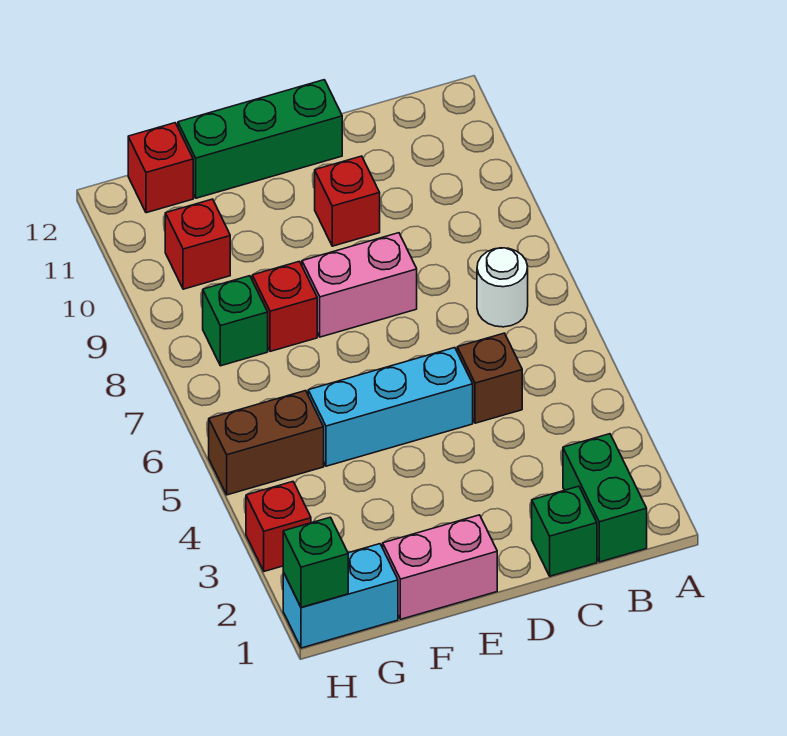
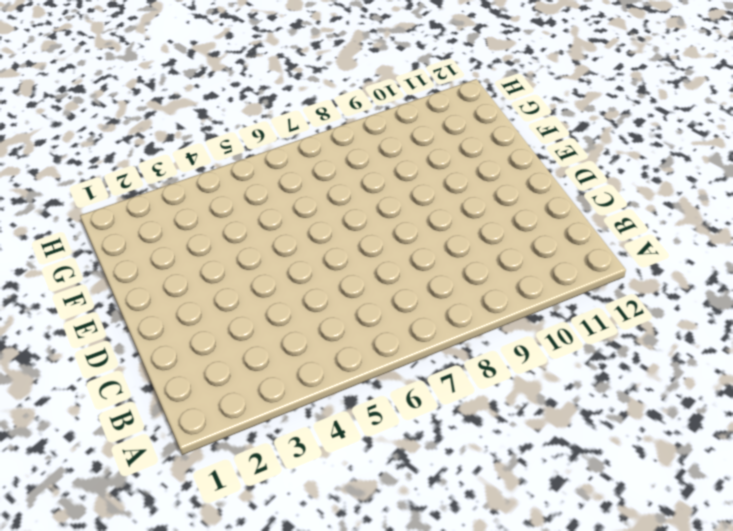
none -> green brick B1:B2 level 1
none -> white round brick B7 level 1
none -> green brick C1 level 1

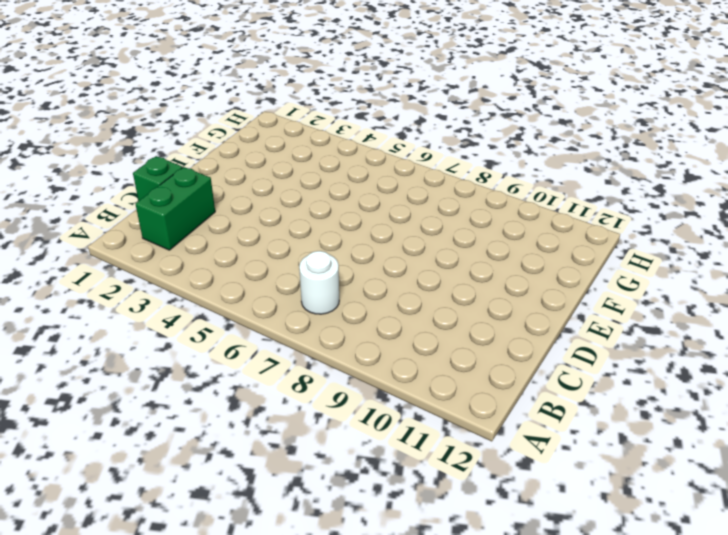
green brick B2:C2 level 1 -> green brick B1:B2 level 1
none -> brown brick C5 level 1
none -> cyan brick D5:F5 level 1
none -> pink brick D8:E8 level 1

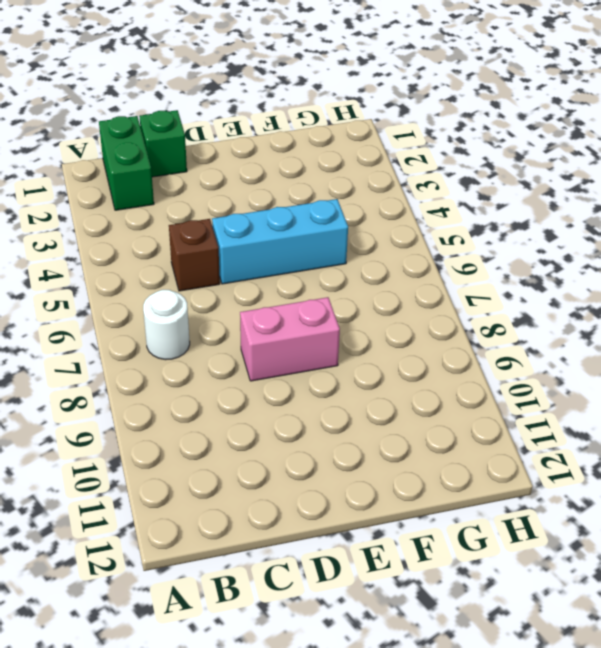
none -> red brick D10 level 1
none -> green brick D12:F12 level 1
none -> pink brick E1:F1 level 1

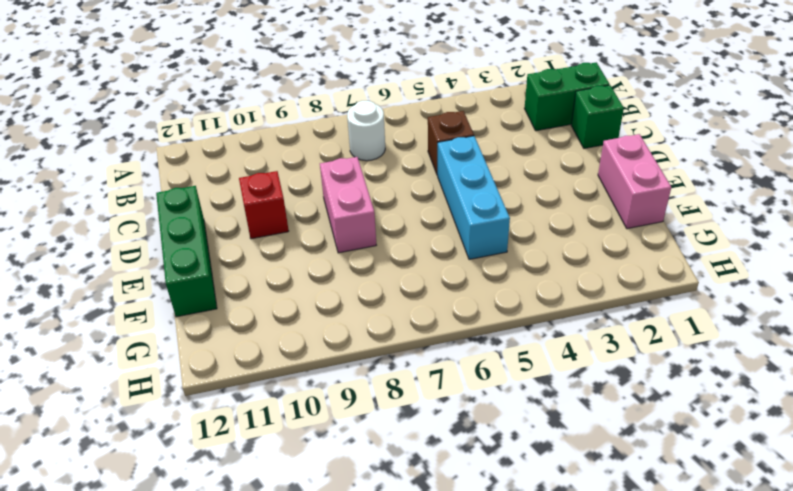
none -> red brick F8 level 1
none -> cyan brick G1:H1 level 1
none -> brown brick G5:H5 level 1

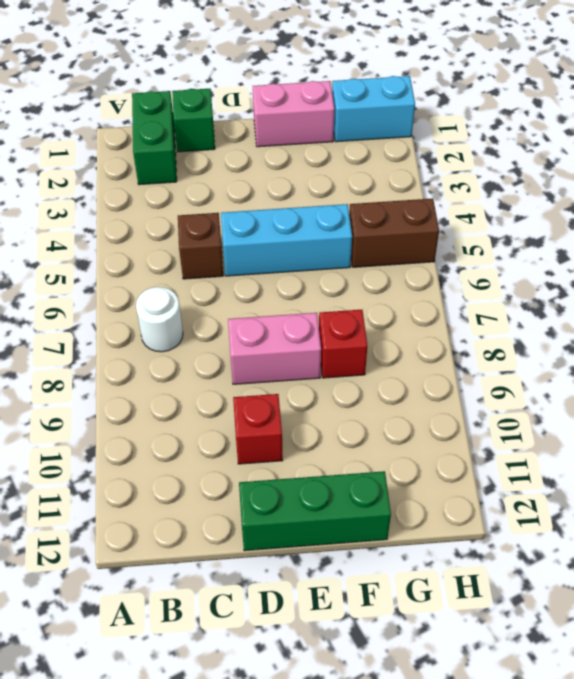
none -> green brick G8 level 1
none -> red brick G10 level 1
none -> red brick G12 level 1

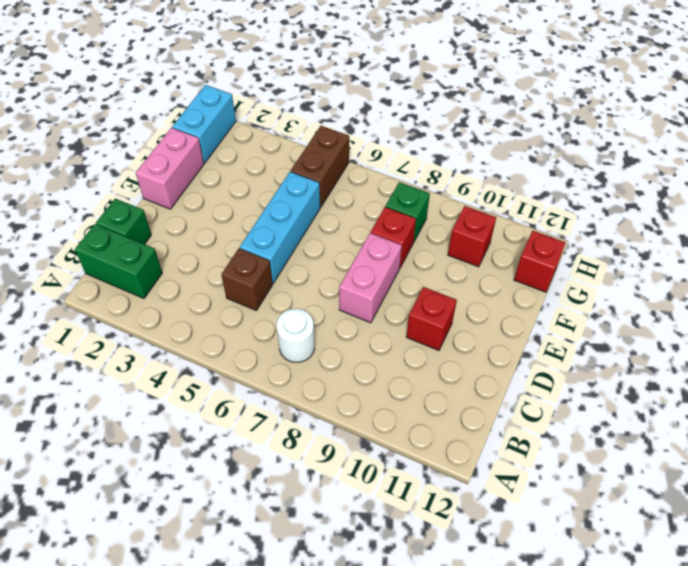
none -> green brick D12:F12 level 1
none -> red brick H3 level 1
none -> green brick H1 level 2

